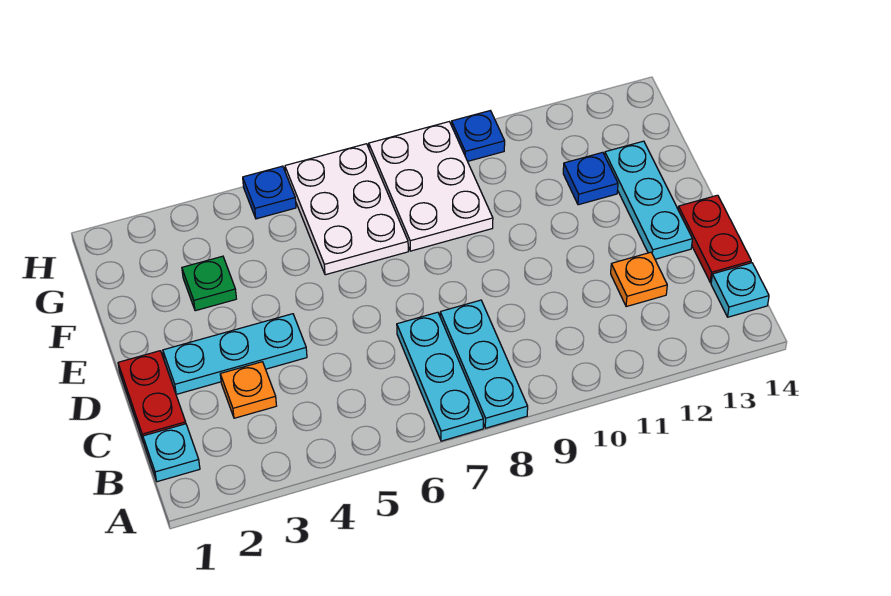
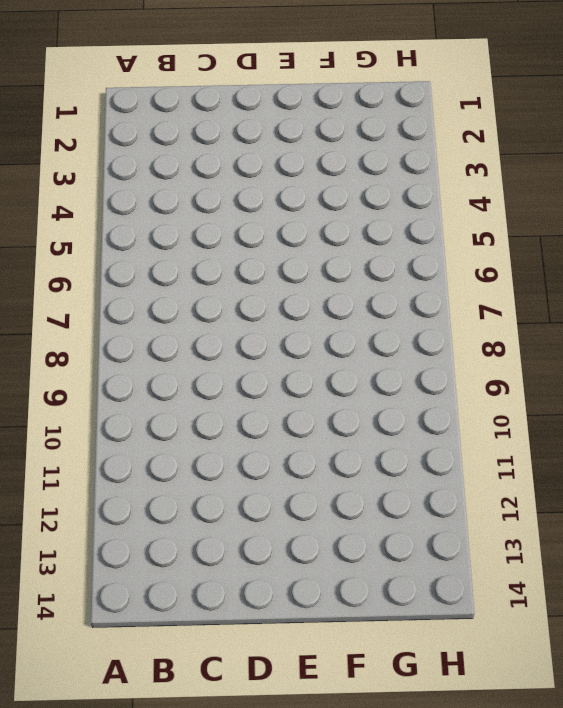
none -> cyan plate A7:C7 level 1
none -> cyan plate A8:C8 level 1
none -> cyan plate B1 level 1

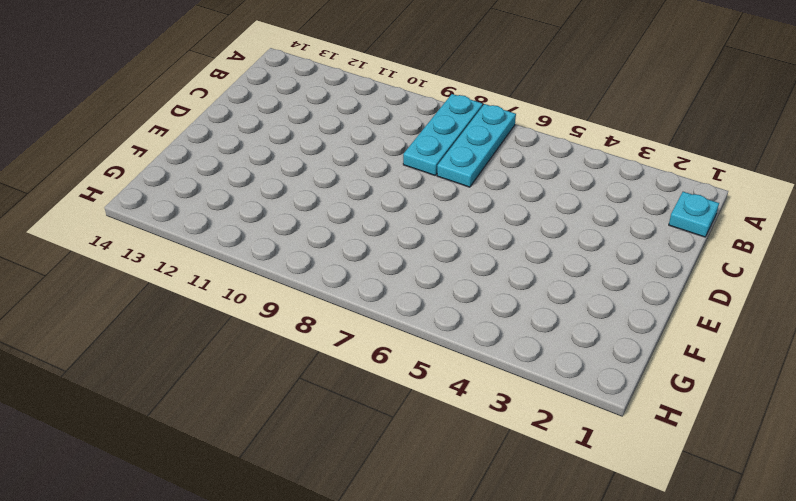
none -> cyan plate B14 level 1
none -> red plate C1:D1 level 1
none -> orange plate C3 level 1

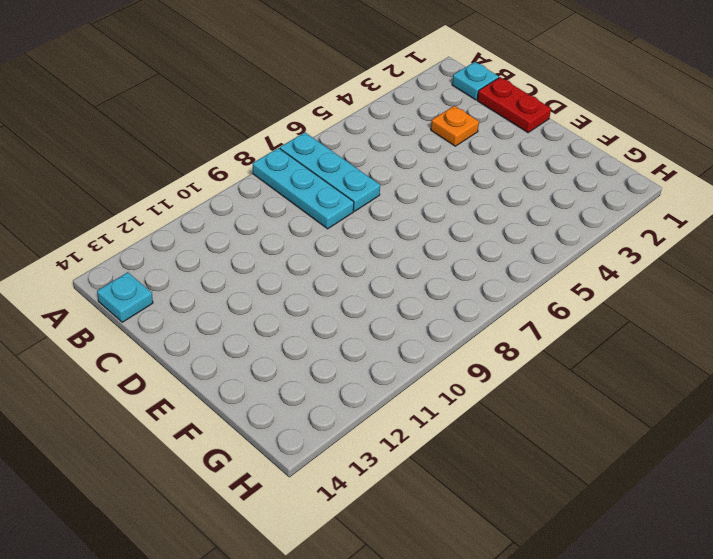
none -> orange plate C12 level 1
none -> red plate C14:D14 level 1
none -> cyan plate D2:D4 level 1

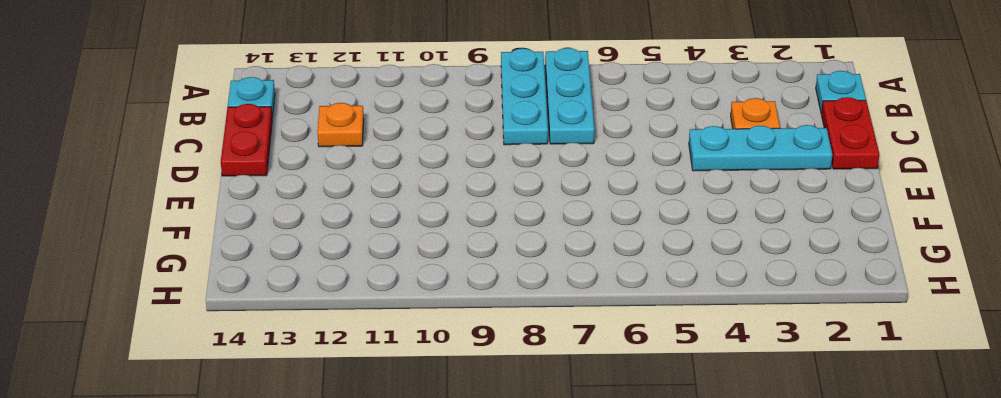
none -> cyan plate D13:F13 level 1
none -> green plate F3 level 1
none -> white plate F6:H7 level 1

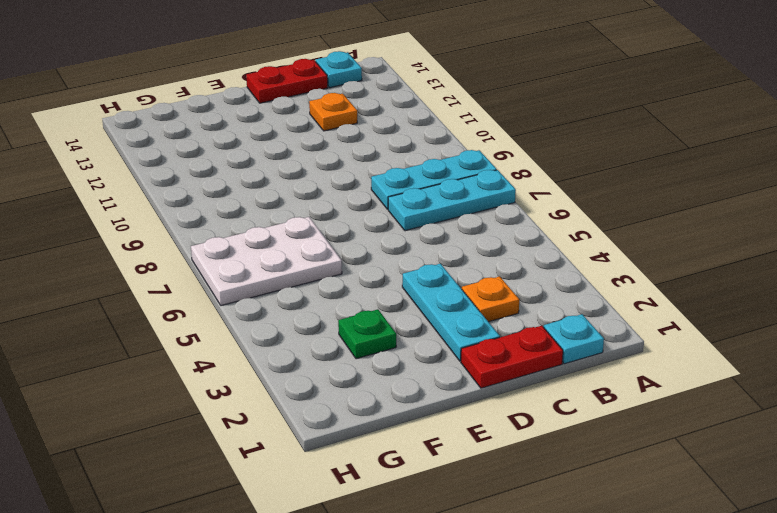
none -> cyan plate D13:F13 level 1
none -> white plate F8:H9 level 1
none -> blue plate F12 level 1

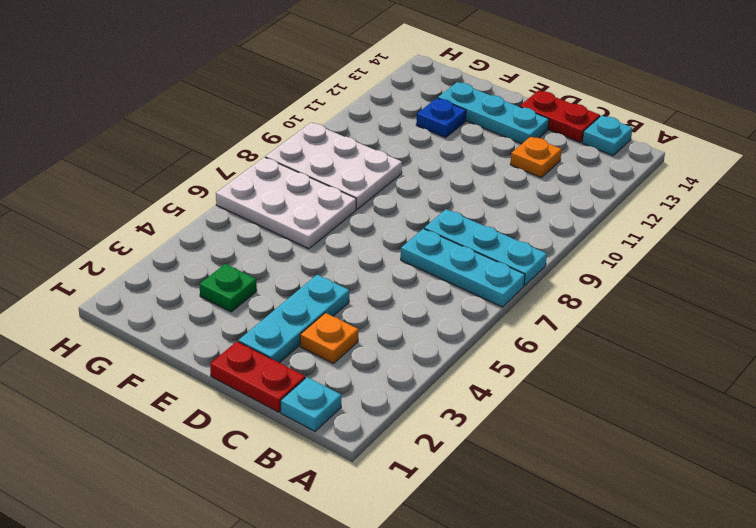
none -> blue plate H5 level 1
none -> blue plate H10 level 1

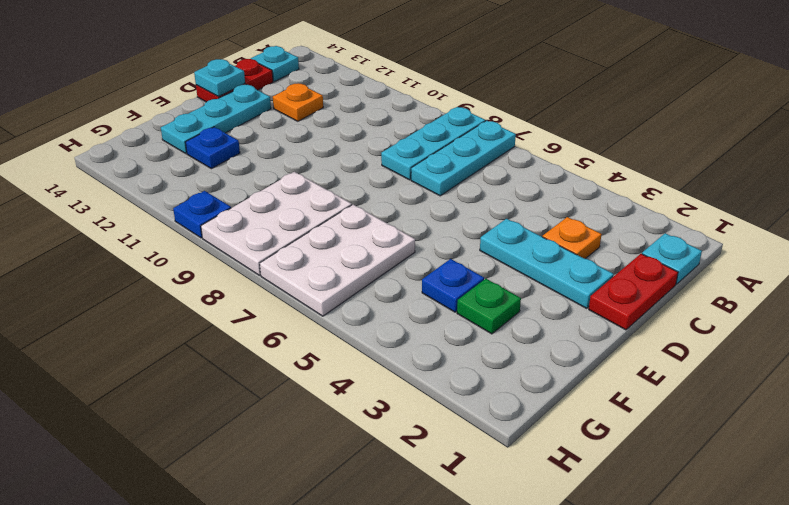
cyan plate D14 level 2 -> none
blue plate F4 level 1 -> blue plate H5 level 1

